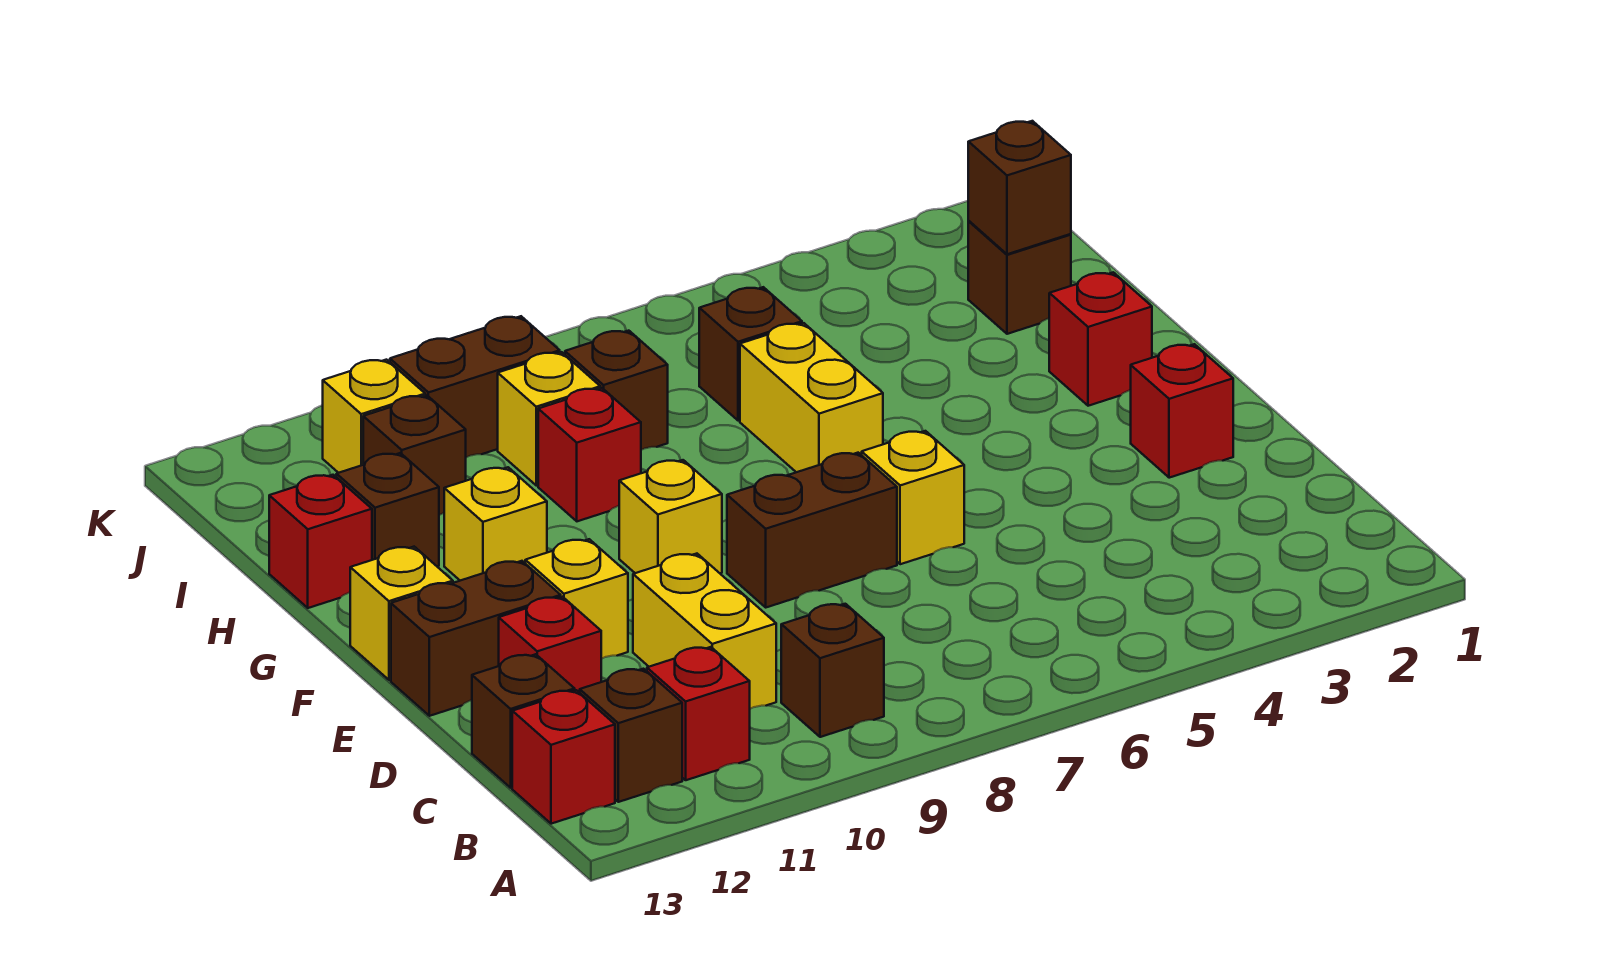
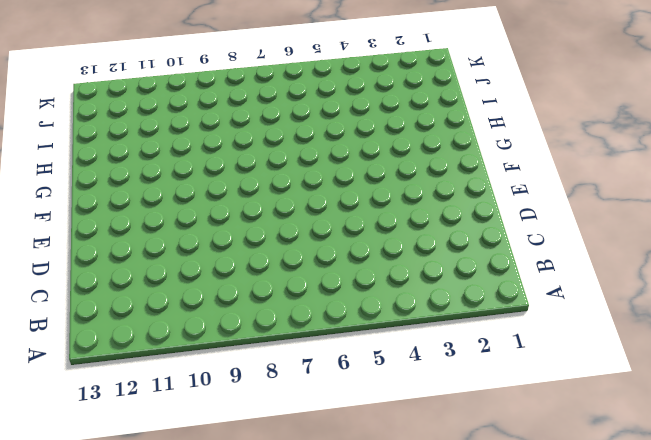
none -> brown brick B9 level 1
none -> red brick B11 level 1
none -> brown brick B12 level 1

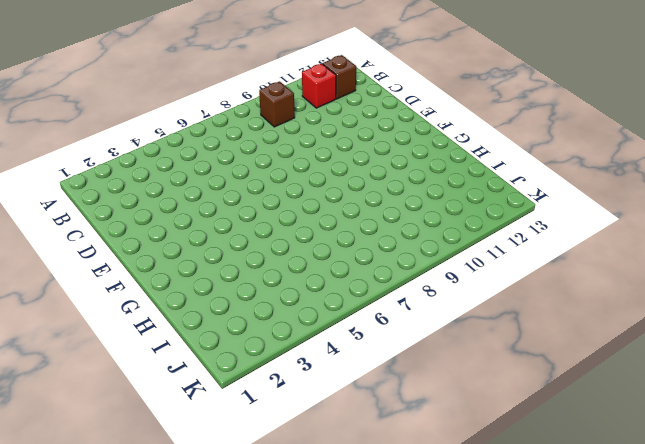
none -> red brick B13 level 1
none -> yellow brick C10:D10 level 1
none -> brown brick C13 level 1

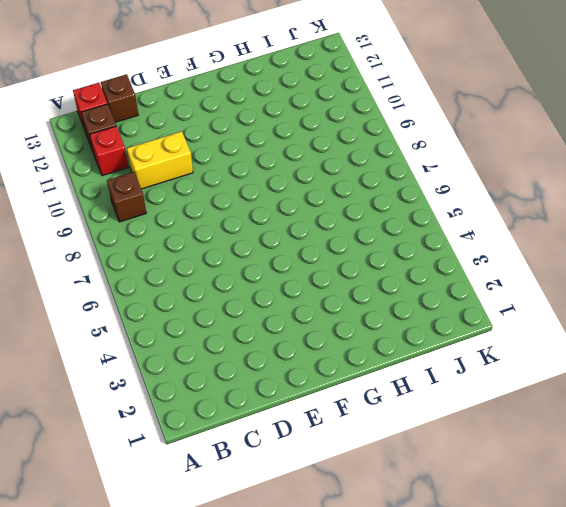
none -> red brick D12 level 1
none -> red brick E2 level 1
none -> yellow brick E6 level 1

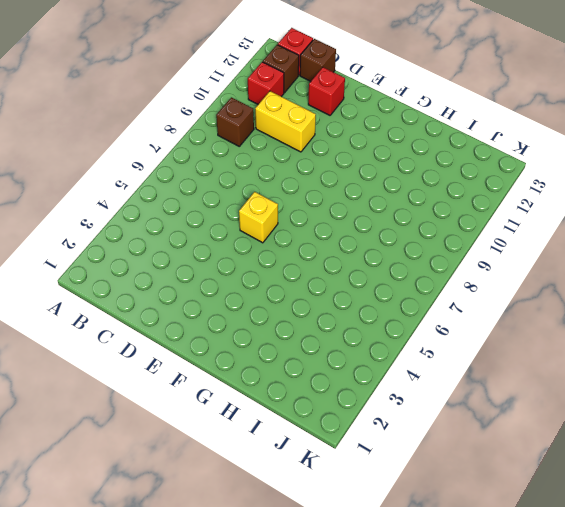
none -> red brick E2 level 1
none -> brown brick E7:E8 level 1
none -> yellow brick E11 level 1

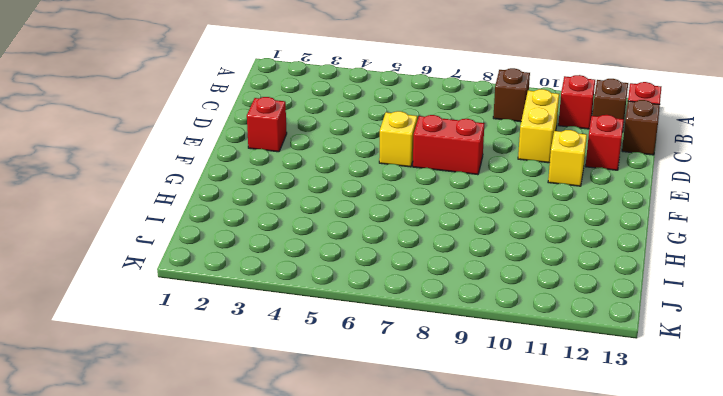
red brick E7:E8 level 1 -> brown brick E7:E8 level 1
none -> brown brick E12:E13 level 1
none -> yellow brick F9 level 1
none -> yellow brick F13 level 1

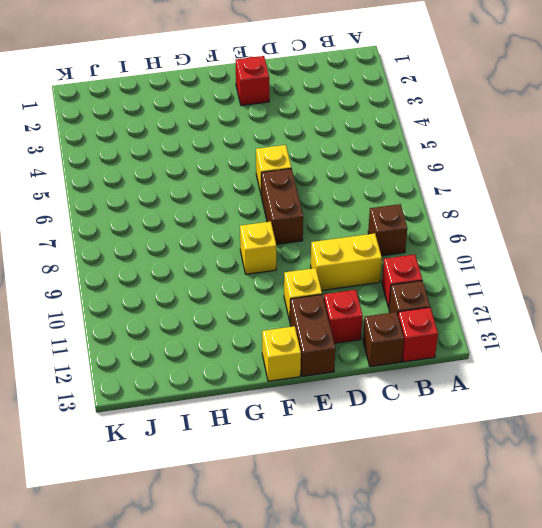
none -> red brick G2 level 1
none -> yellow brick G6:H6 level 1
none -> yellow brick G11 level 1

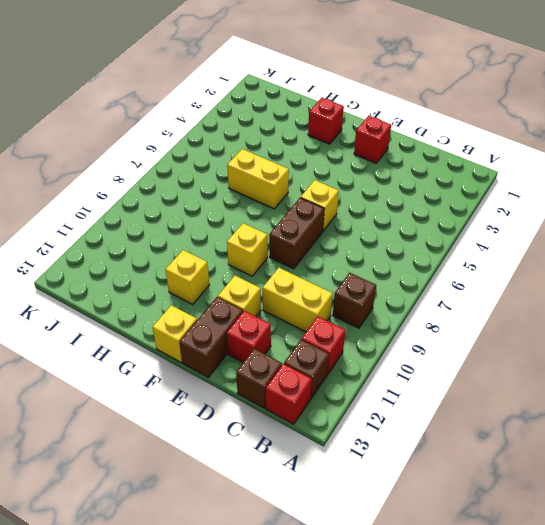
none -> red brick H9 level 1
none -> brown brick H12 level 1
none -> red brick H13 level 1

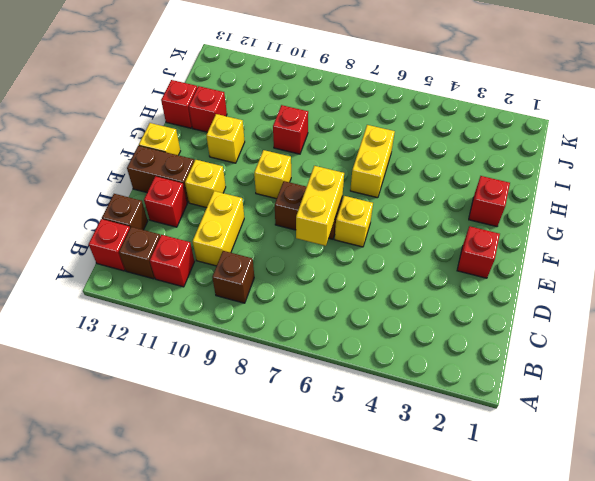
yellow brick D7:E7 level 2 -> none
red brick H12 level 1 -> brown brick H12 level 1
none -> brown brick I2 level 1
none -> brown brick I6 level 1
none -> brown brick I8 level 1

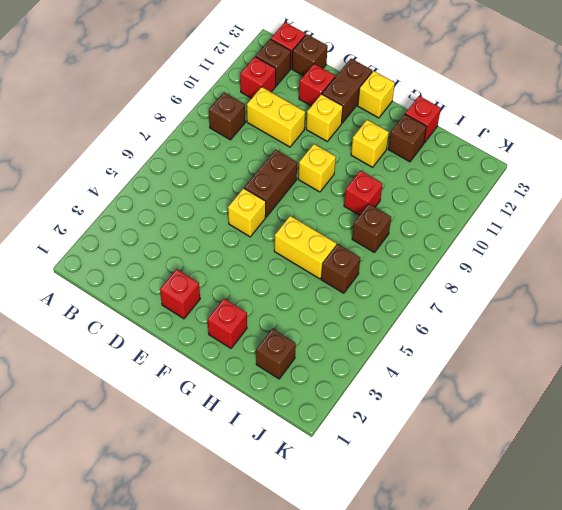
none -> yellow brick I9 level 1
none -> brown brick I11 level 1
none -> brown brick J9:J10 level 1

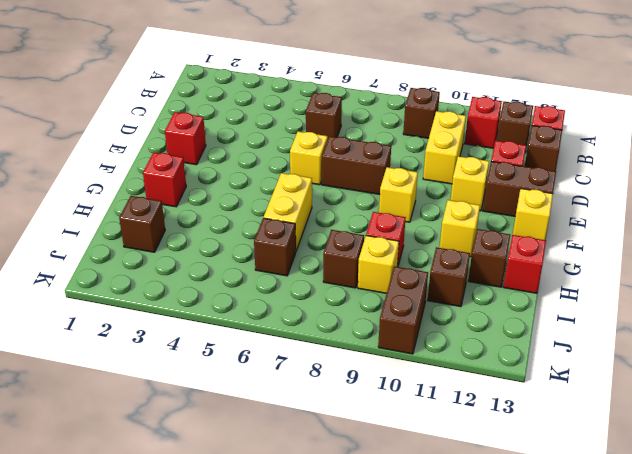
brown brick C6 level 1 -> brown brick I2 level 2
brown brick J10:K10 level 1 -> brown brick J9:J10 level 1
none -> yellow brick J11 level 1

